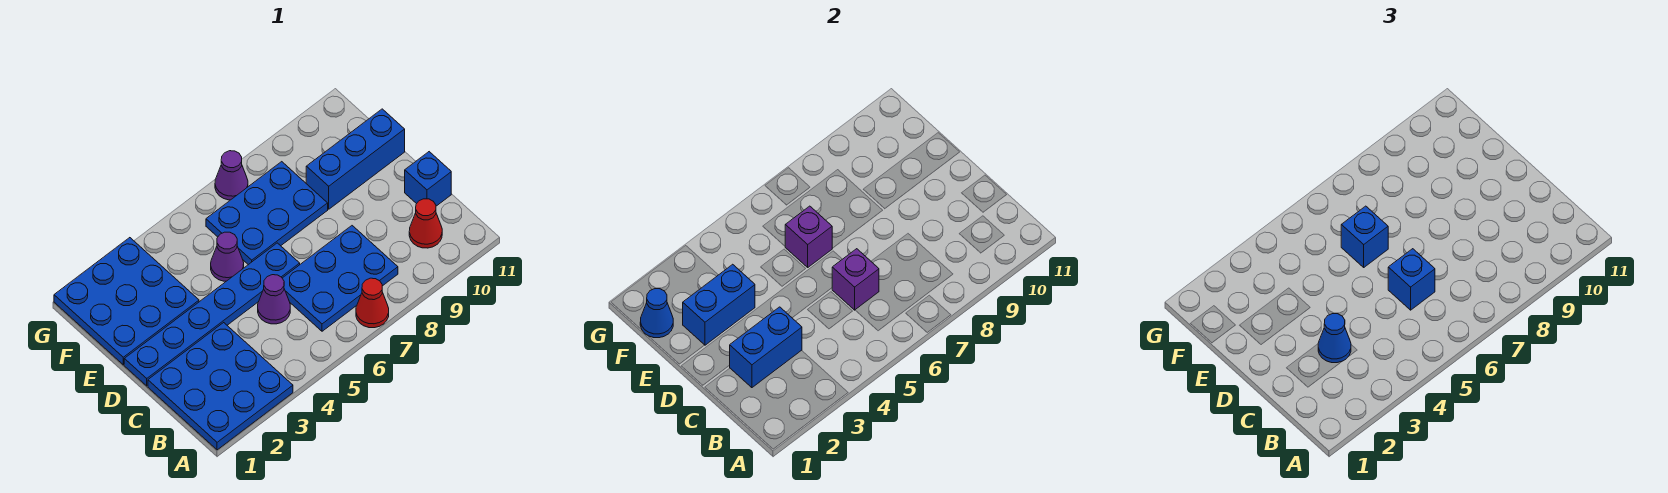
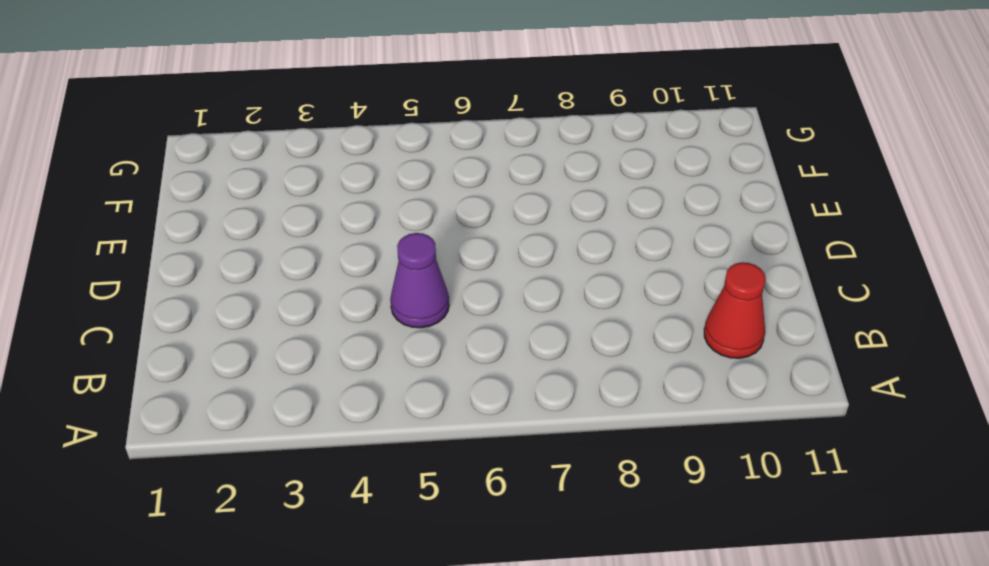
none -> blue plate A1:C3 level 1
none -> red cone A7 level 1
none -> blue plate B6:C8 level 1

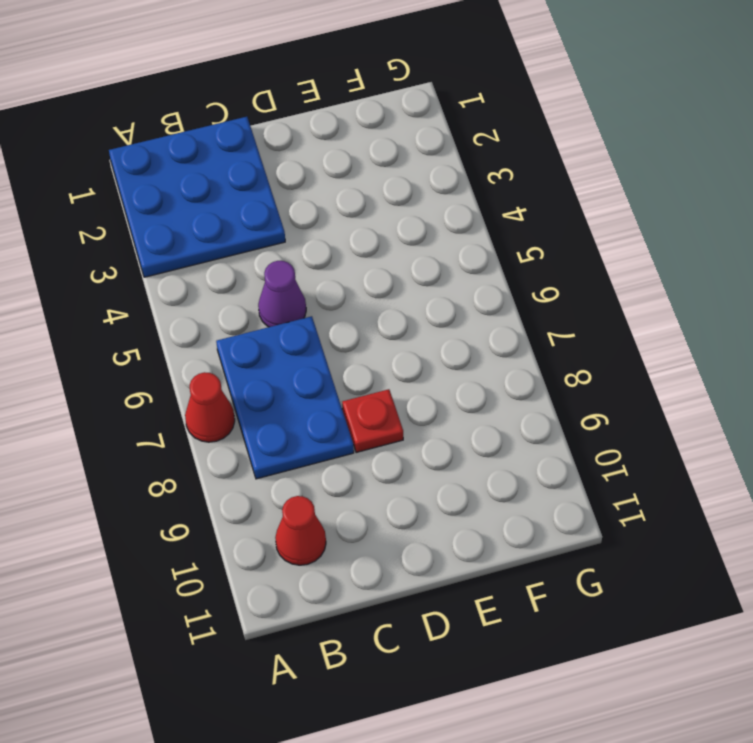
red plate D8 level 1 -> none
none -> blue brick C11 level 1
none -> blue plate D1:D6 level 1
none -> blue plate E1:G3 level 1

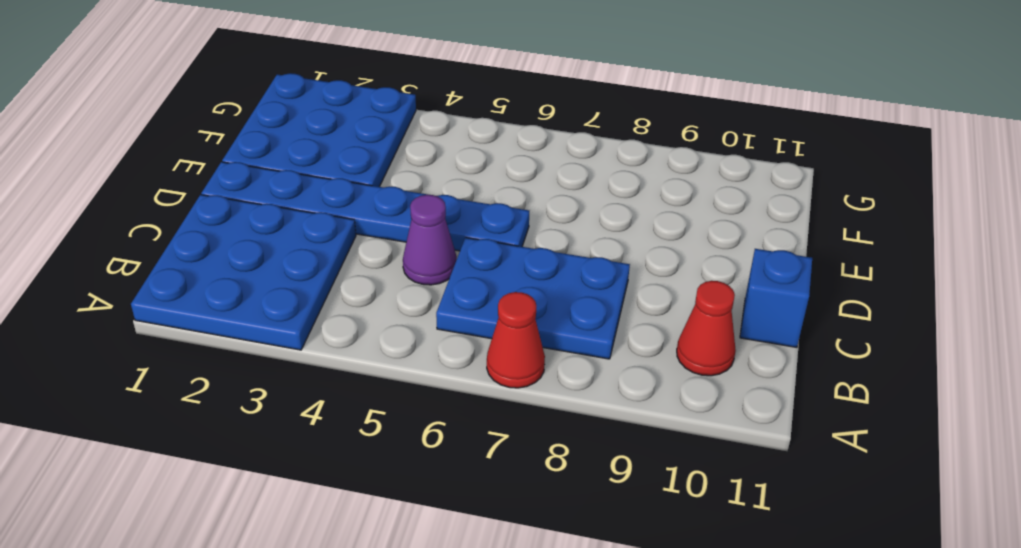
none -> purple cone E5 level 1
none -> blue plate E6:F8 level 1
none -> blue brick E9:E11 level 1

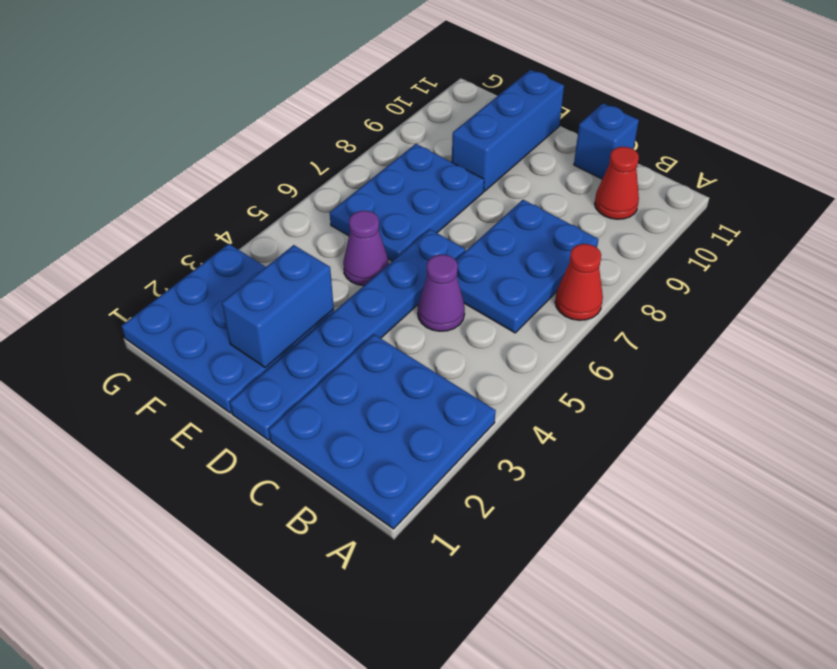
none -> purple cone G7 level 1
none -> blue brick C2:C3 level 2
none -> purple brick C6 level 2

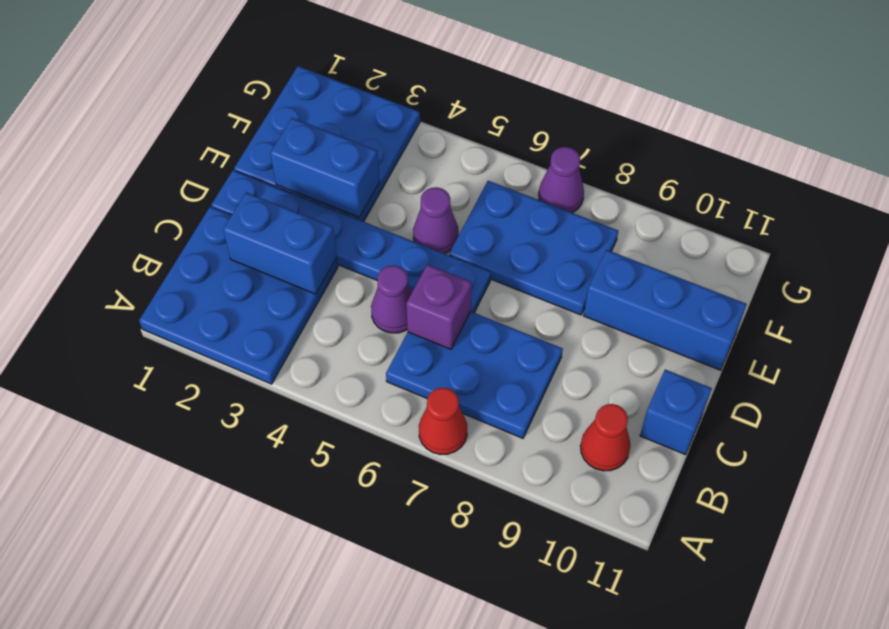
none -> purple brick E6 level 2
none -> blue cone F1 level 2
none -> blue cone C3 level 3

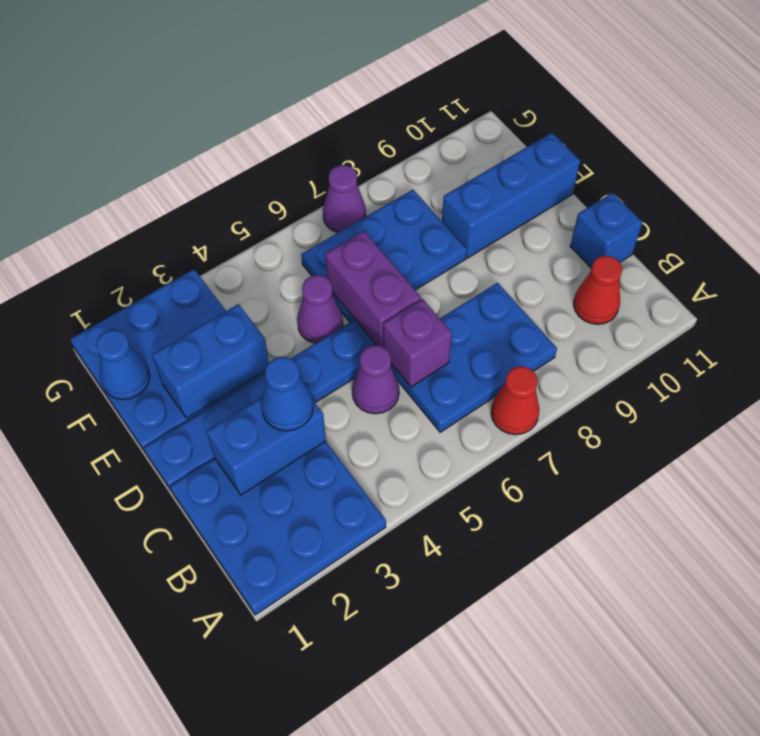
purple brick D6:E6 level 2 -> purple brick E6 level 2
none -> blue brick C6 level 3
none -> blue brick E6 level 3

